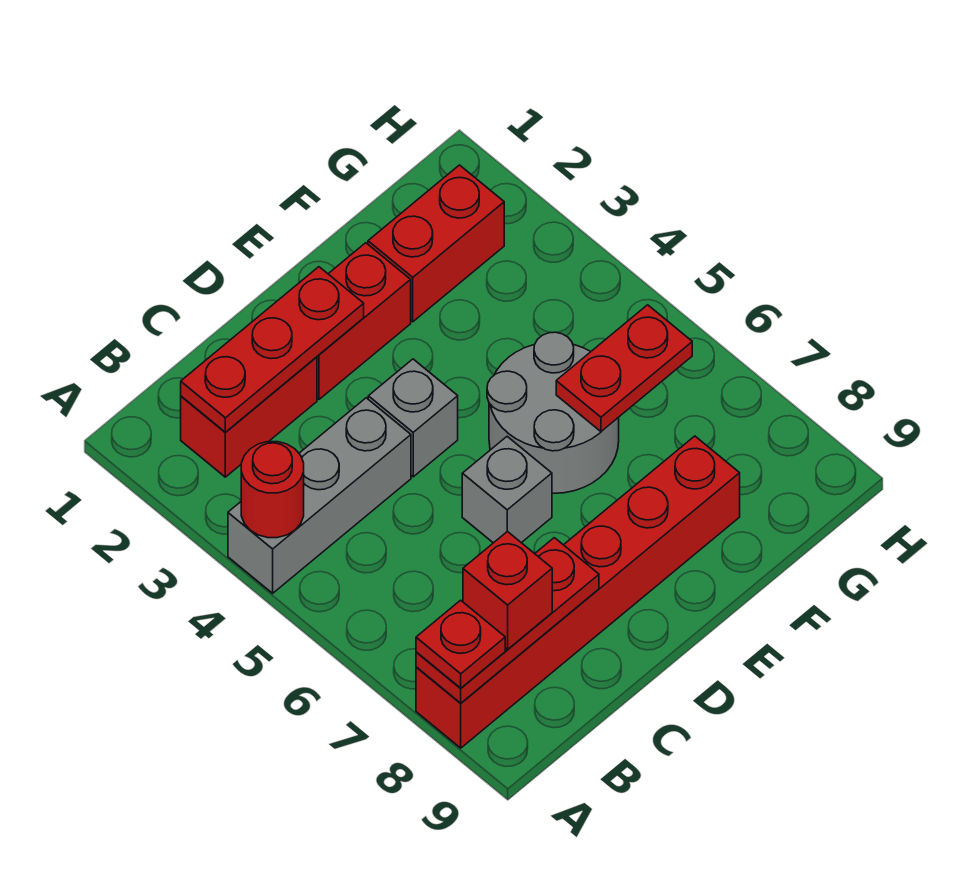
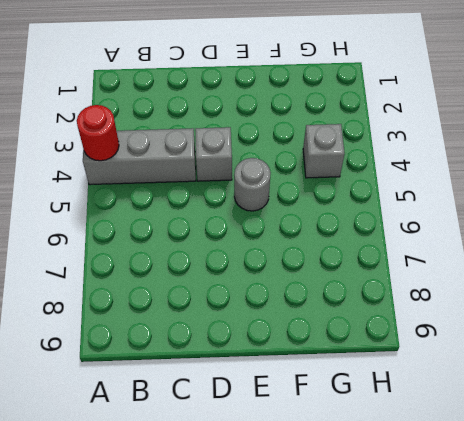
grey round brick E5 level 1 -> grey round brick E5:F6 level 1
grey brick G4 level 1 -> grey brick D6 level 1
none -> red brick A8:F8 level 1
none -> red brick B2:C2 level 1
none -> red brick D2:E2 level 1

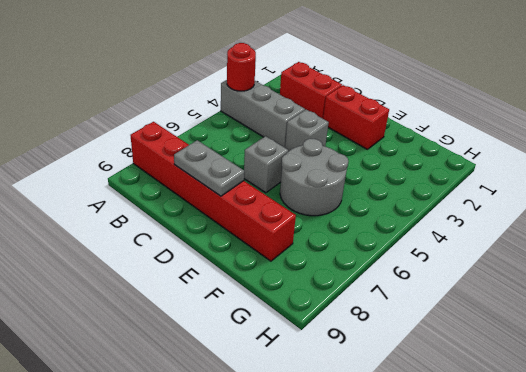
grey plate C8:D8 level 2 -> red plate A8:C8 level 2
none -> red brick F2:G2 level 1
none -> red plate B2:D2 level 2
none -> red plate F6:G6 level 2

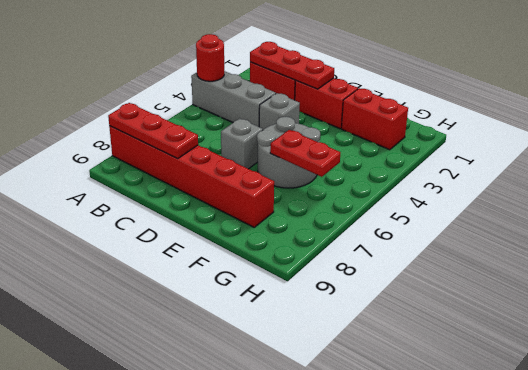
none -> red plate A8 level 3
none -> red brick B8 level 3

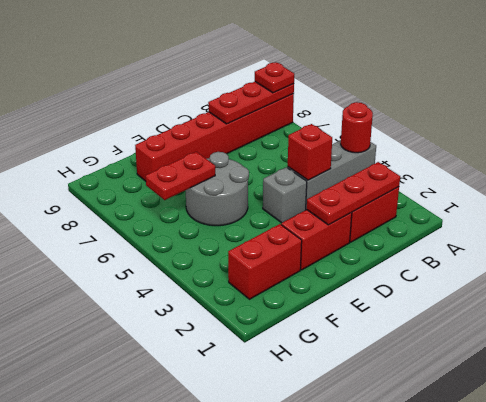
red brick C4 level 2 -> red brick B8 level 3
none -> grey brick D6 level 1

